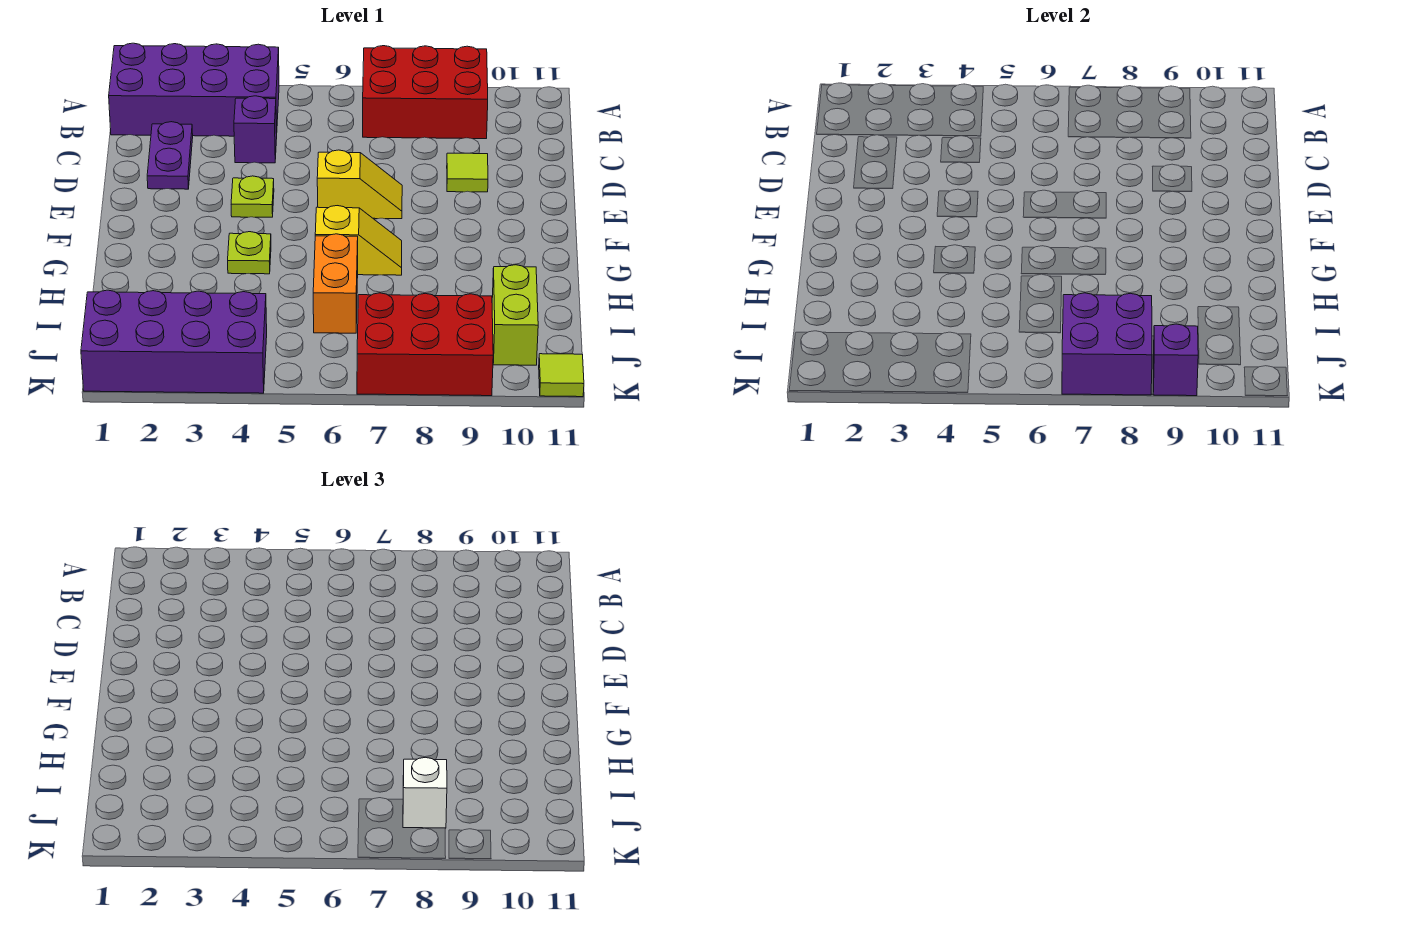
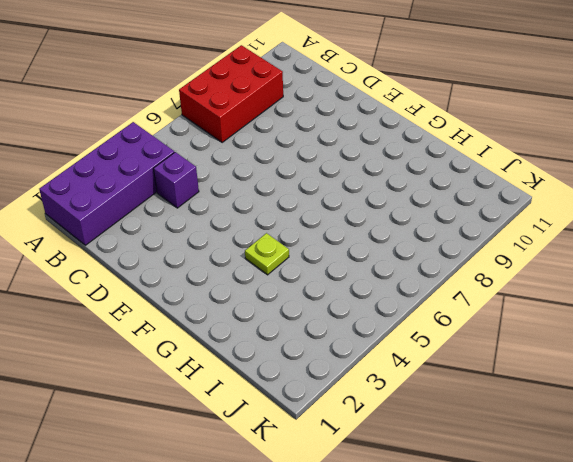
none -> purple plate C2:D2 level 1
none -> lime tile D9 level 1
none -> lime plate E4 level 1

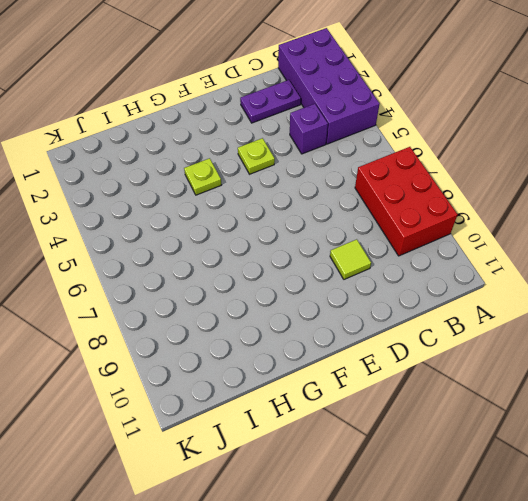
none -> yellow slope E6:E7 level 1 top 6
none -> yellow slope G6:G7 level 1 top 6
none -> orange brick H6:I6 level 1

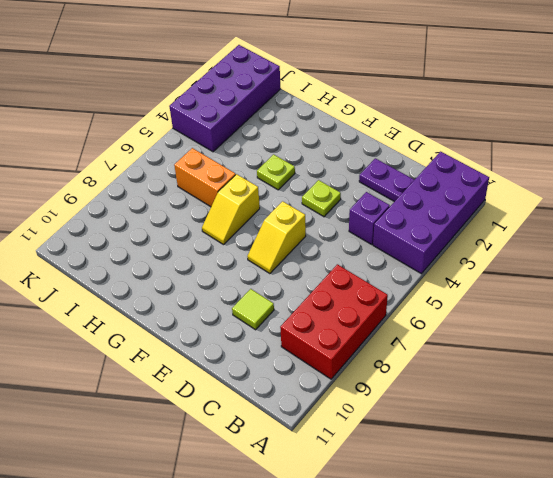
none -> lime brick I10:J10 level 1
none -> red brick J7:K9 level 1
none -> lime tile K11 level 1

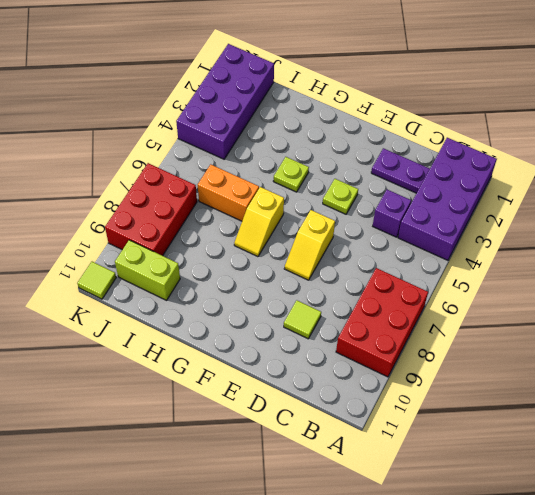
none -> purple brick J7:K8 level 2
none -> purple brick K9 level 2
none -> white brick J8 level 3

